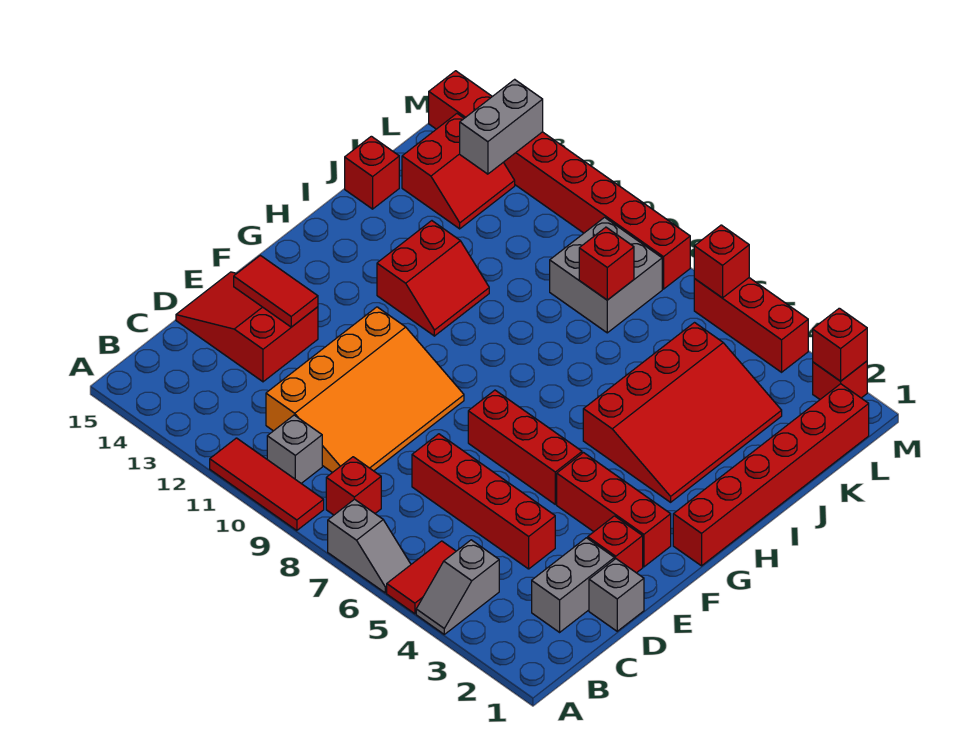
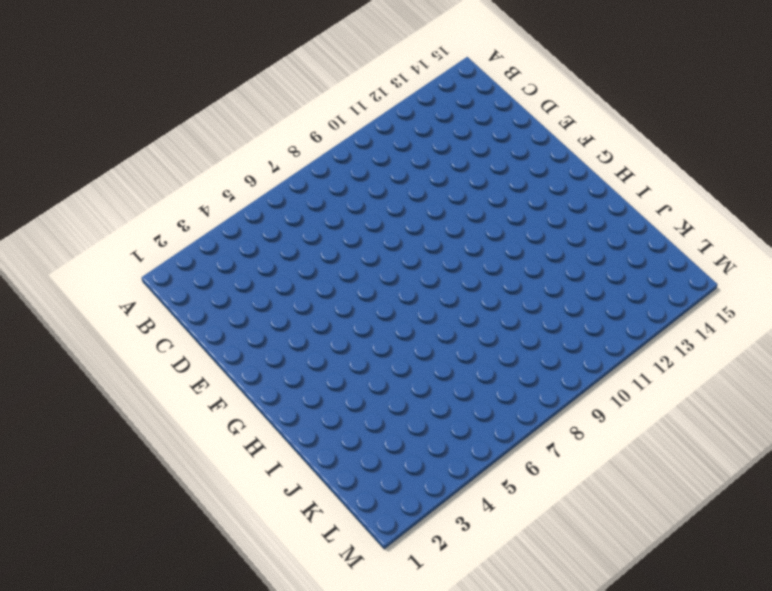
none -> grey slope A4:B4 level 1 top B
none -> red tile A5:B5 level 1
none -> grey slope A6:A7 level 1 top 7

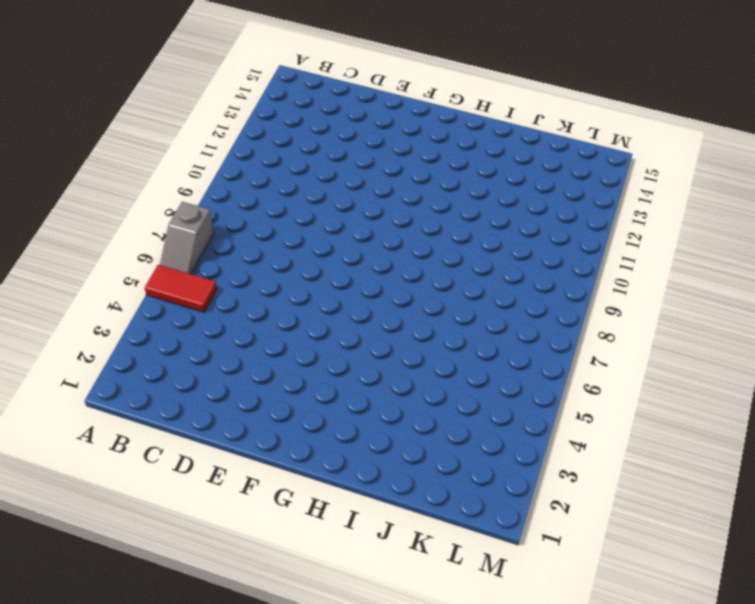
none -> grey slope A4:B4 level 1 top B
none -> red tile A9:A11 level 1
none -> red brick B8 level 1

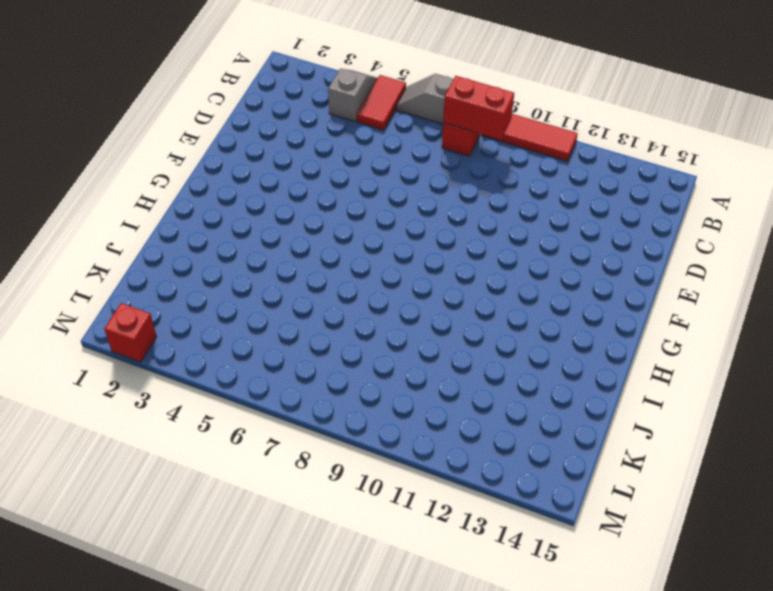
red brick B8:B9 level 2 -> none
none -> grey brick B10 level 1
none -> grey brick C2:D2 level 1
none -> orange slope C9:F11 level 1 top 11

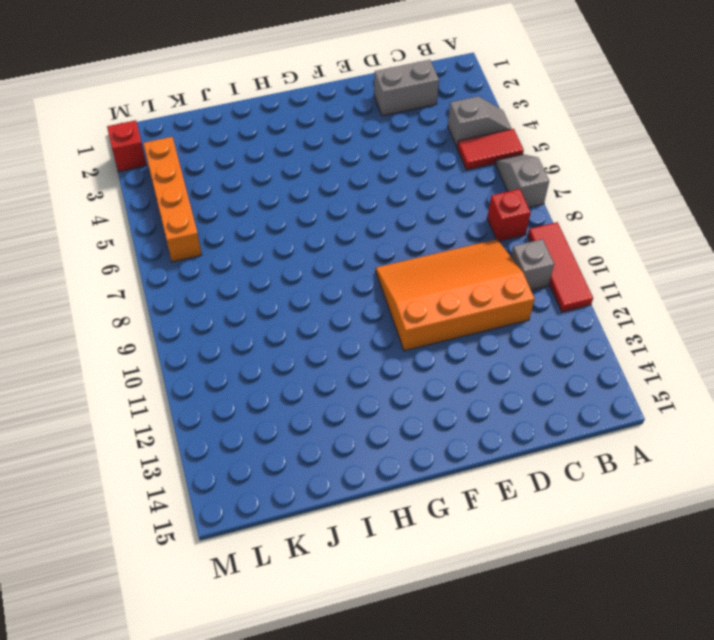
orange brick L3:L6 level 1 -> none
none -> grey brick D1 level 1
none -> red brick D4:D7 level 1
none -> red slope D13:E15 level 1 top 13

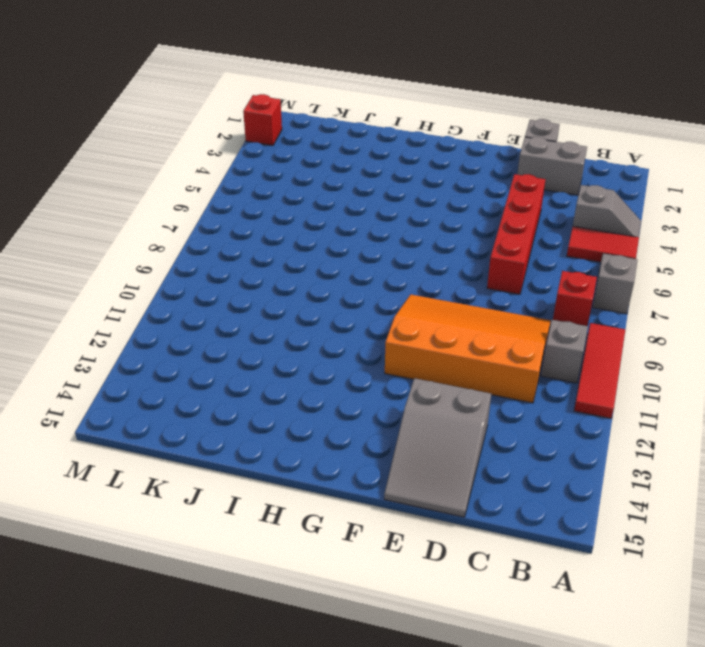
grey slope D13:E15 level 1 top 13 -> red slope D13:E15 level 1 top 13
none -> red brick E2 level 1
none -> red brick F2:F4 level 1
none -> red brick F5:F7 level 1

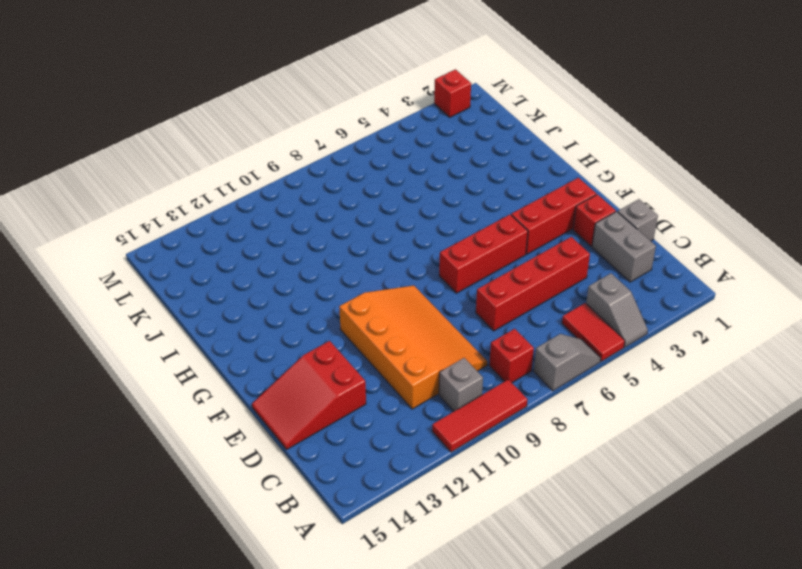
none -> red brick G1:L1 level 1
none -> red slope H3:K5 level 1 top 5
none -> red slope H11:I12 level 1 top 12

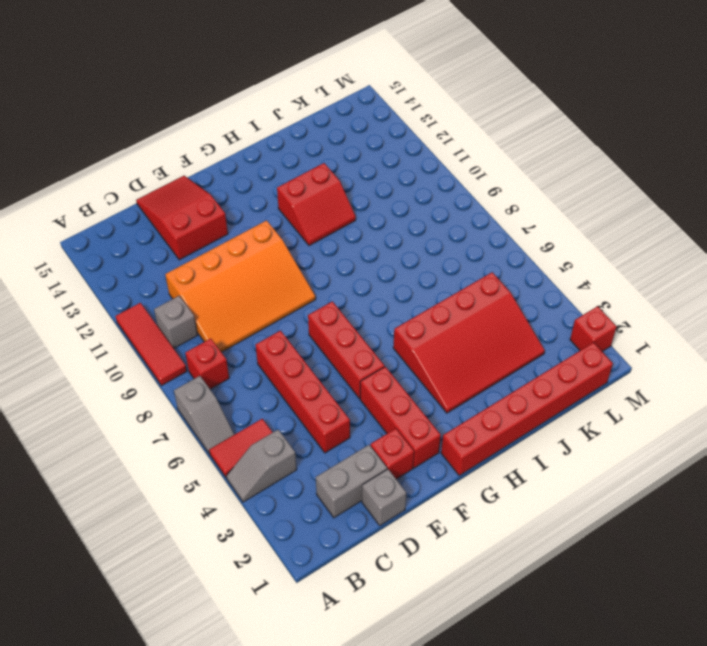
none -> red brick J15 level 1
none -> grey brick K8:L9 level 1
none -> red slope K13:L14 level 1 top 14

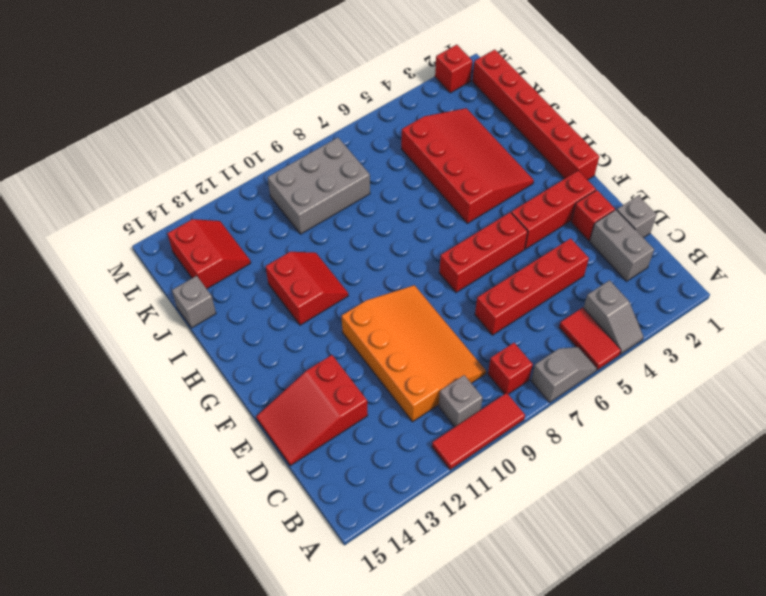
grey brick J15 level 1 -> red brick J15 level 1
grey brick K8:L10 level 1 -> grey brick K8:L9 level 1
none -> red brick M4:M6 level 1
none -> red brick M8:M15 level 1
none -> red tile E13:E14 level 2

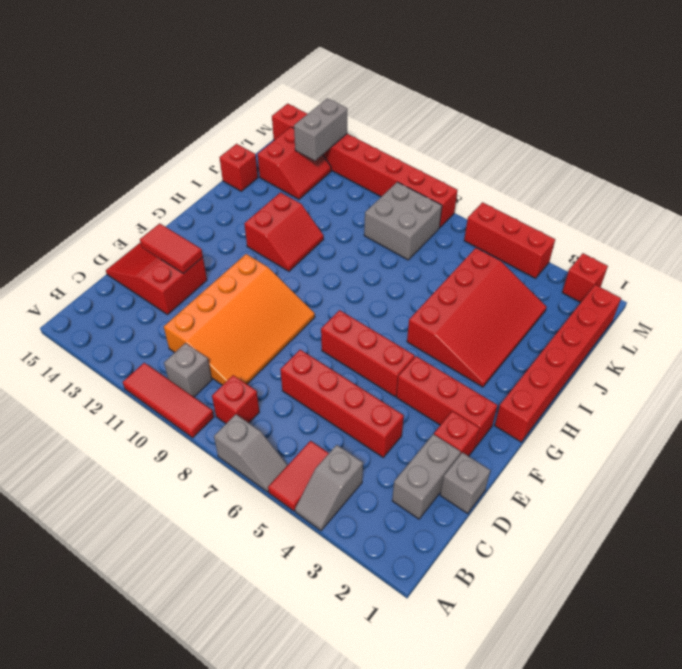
none -> red brick K8 level 2
none -> red brick M2 level 2
none -> red brick M6 level 2

